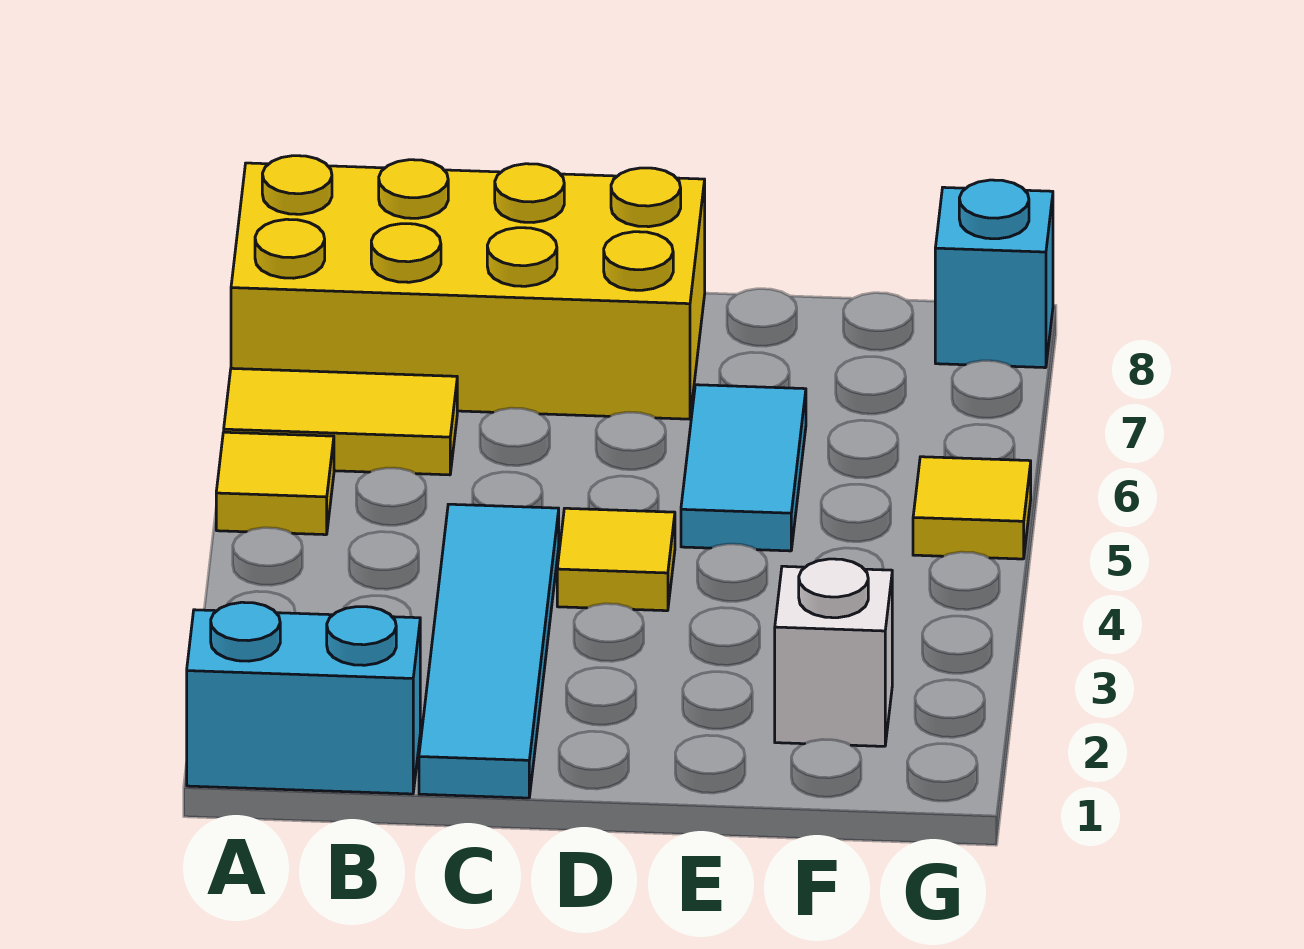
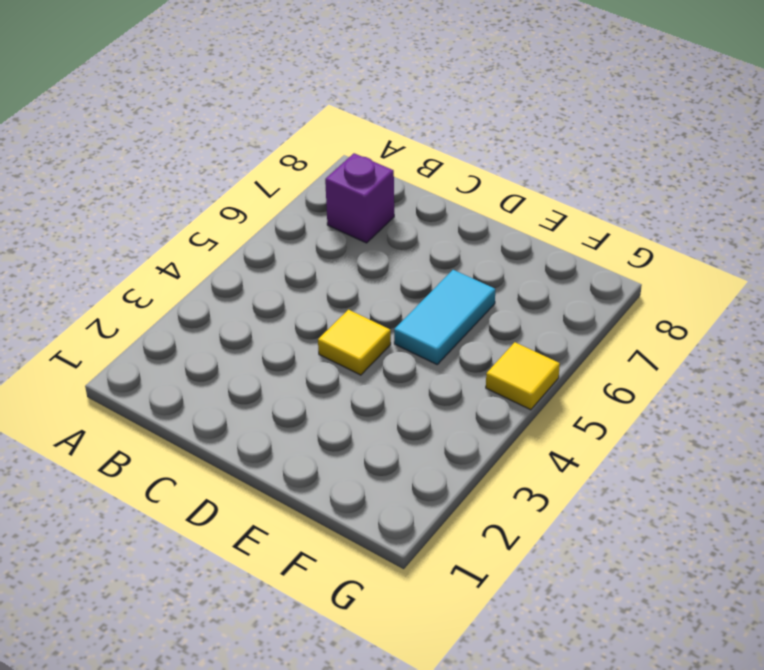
purple brick B7 level 1 -> yellow brick A7:D8 level 1
none -> cyan brick A1:B1 level 1
none -> yellow tile A5 level 1

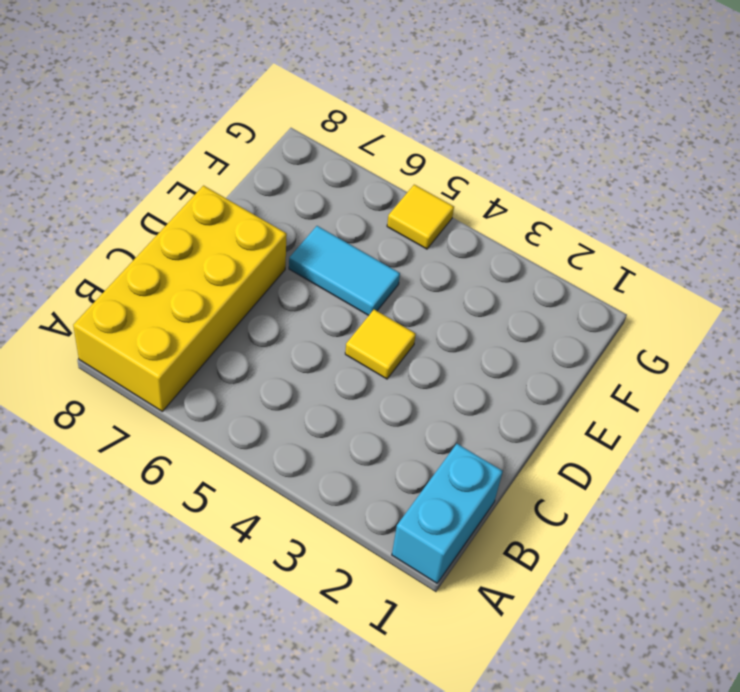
none -> yellow tile A5 level 1
none -> yellow tile A6:B6 level 1

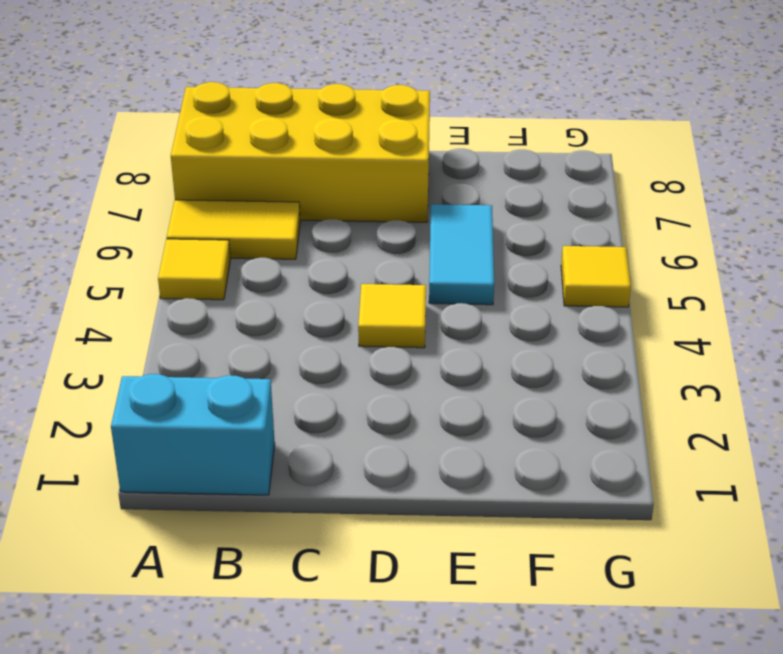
none -> cyan tile C1:C4 level 1
none -> white brick F2 level 1

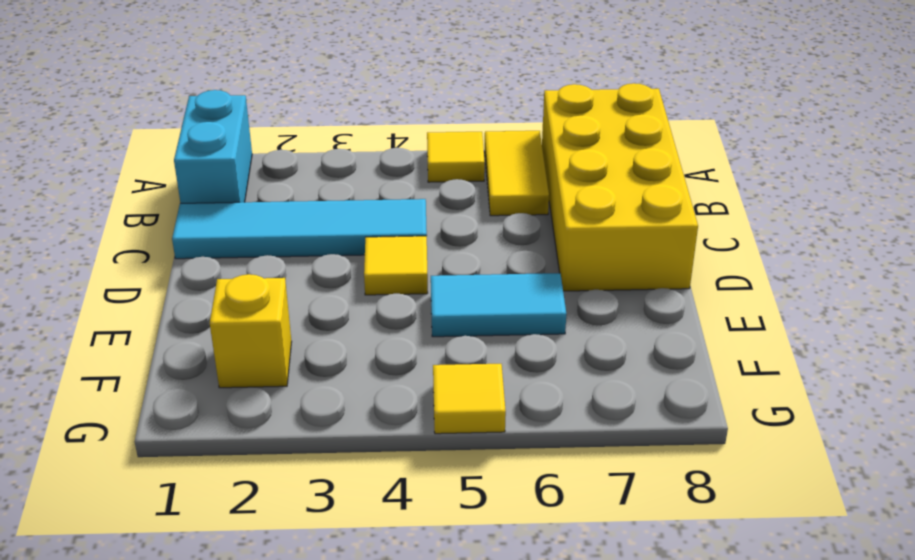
yellow brick F2 level 1 -> white brick F2 level 1
none -> cyan brick G8 level 1

